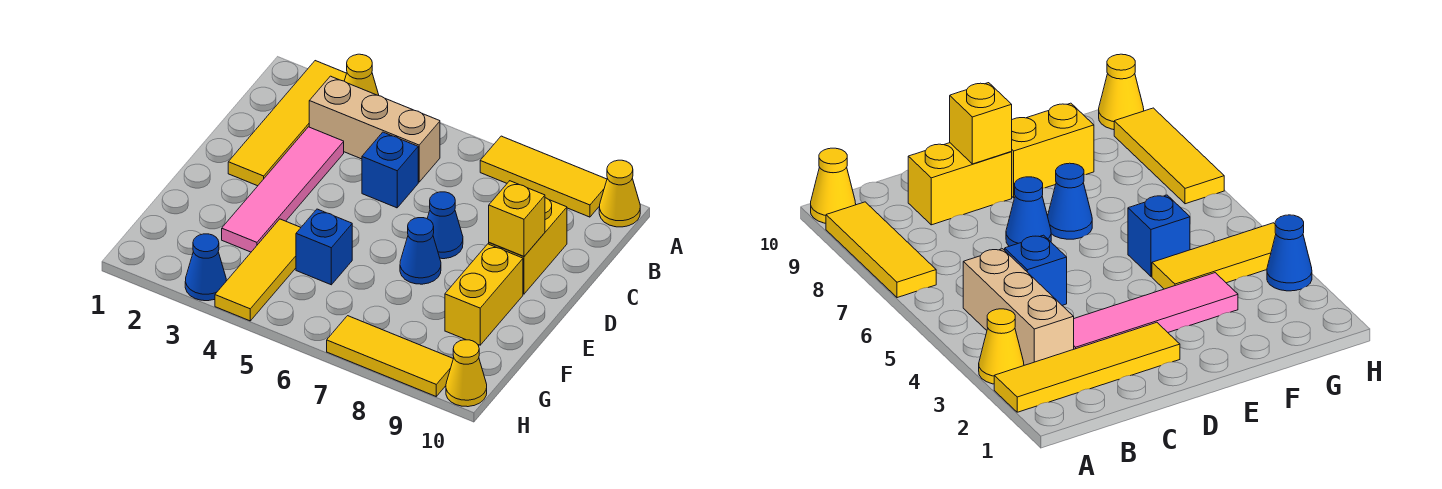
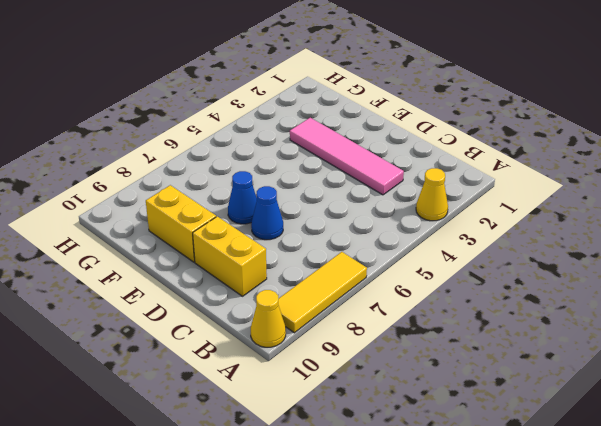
none -> yellow tile A2:D2 level 1
none -> tan brick B3:B5 level 1
none -> blue brick C5 level 1

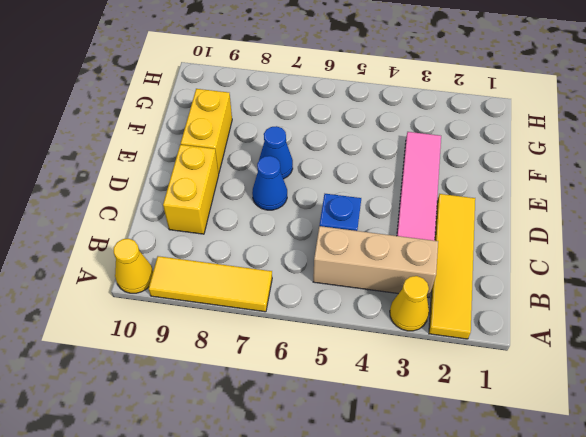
none -> yellow tile F4:H4 level 1
none -> blue brick F5 level 1
none -> blue cone H3 level 1

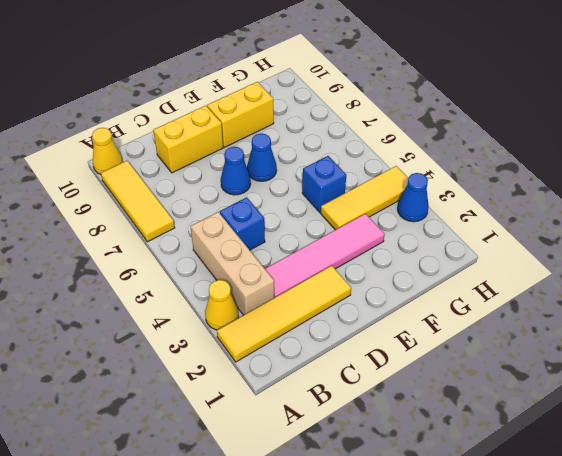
none -> yellow tile H7:H9 level 1
none -> yellow cone H10 level 1
none -> yellow brick D9 level 2

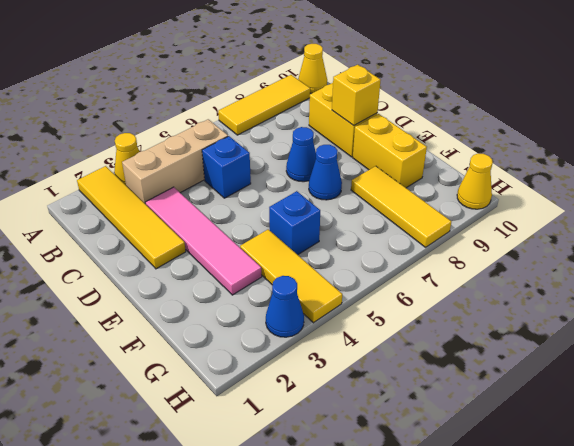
yellow tile F8:H8 level 1 -> yellow tile H7:H9 level 1

